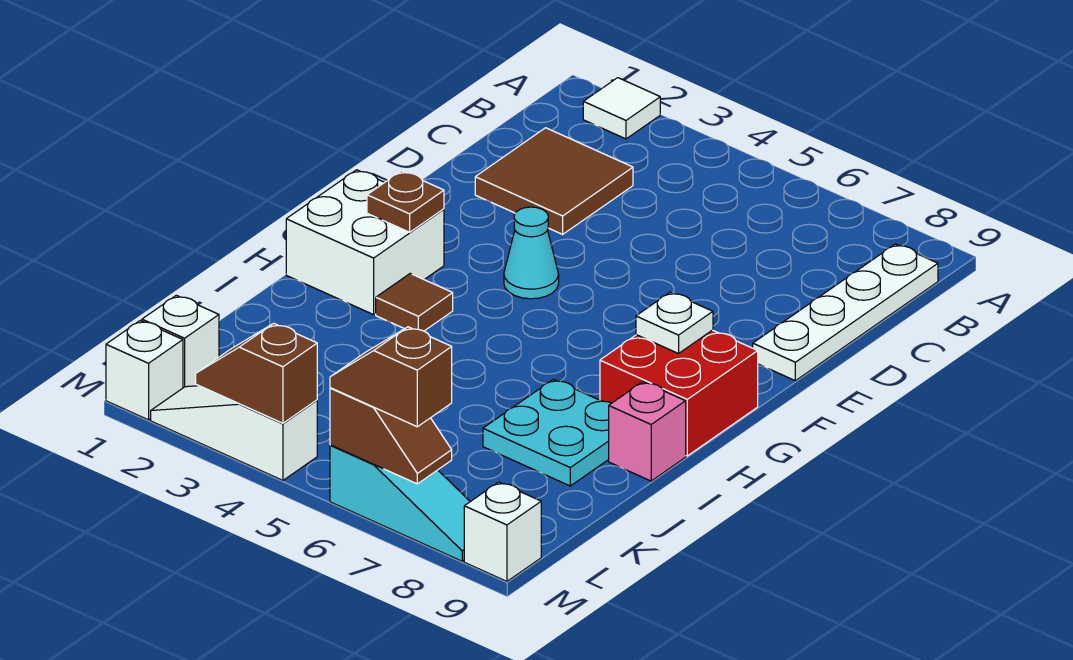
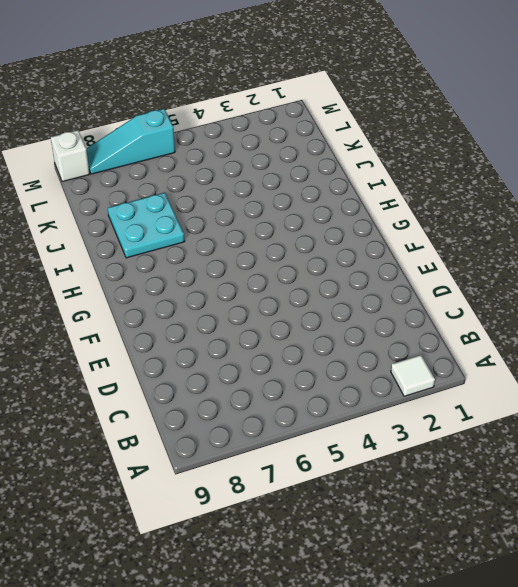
none -> white plate B9:E9 level 1
none -> brown tile C2:D3 level 1
none -> cyan cone F4 level 1

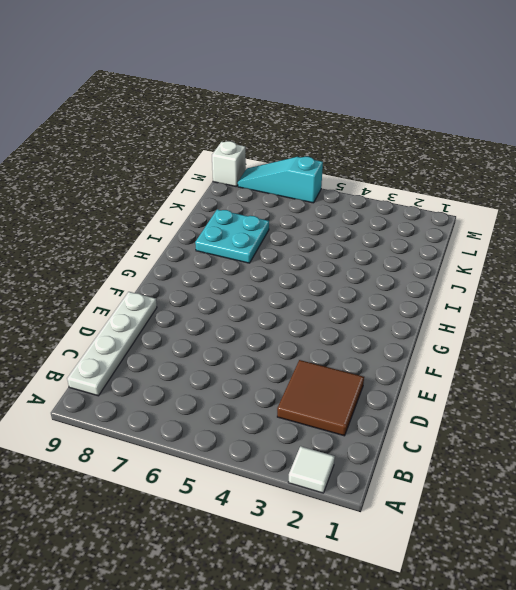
none -> cyan cone F4 level 1
none -> white brick G1:H2 level 1
none -> red brick G8:H9 level 1

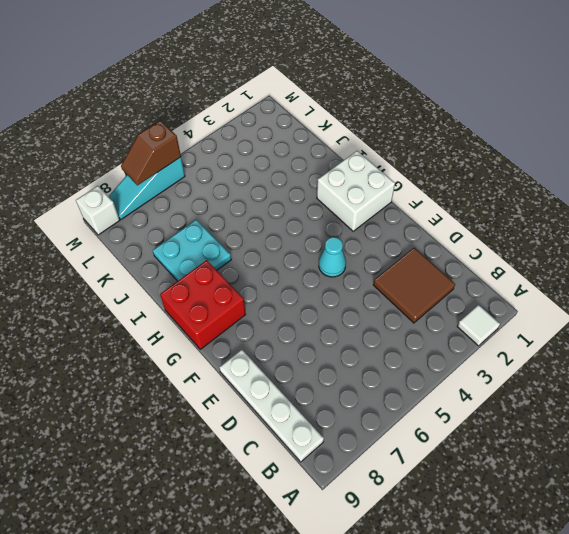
none -> brown tile H3 level 1
none -> pink brick I9 level 1
none -> white brick L1 level 1

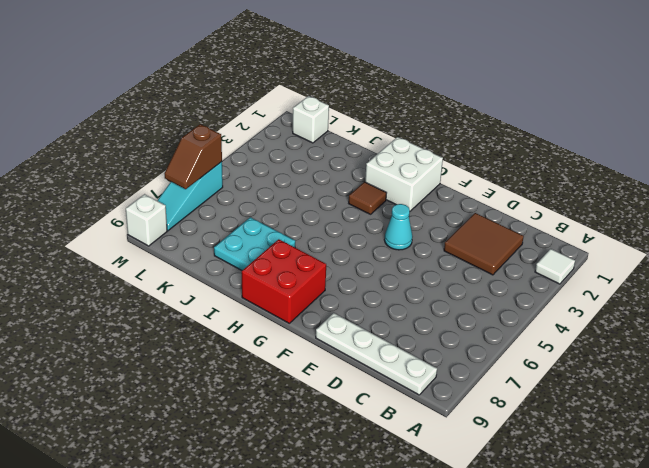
none -> pink brick I9 level 1
none -> white brick M1 level 1
none -> white slope M2:M4 level 1 top 4

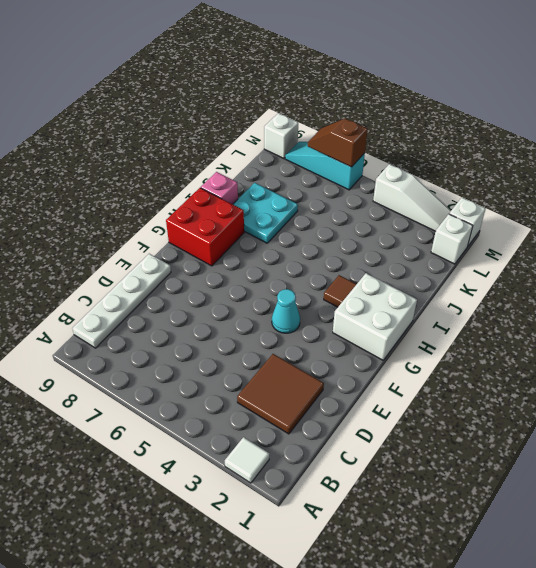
none -> brown plate G2 level 2
none -> white plate G8 level 2
none -> brown slope M3:M4 level 2 top 4

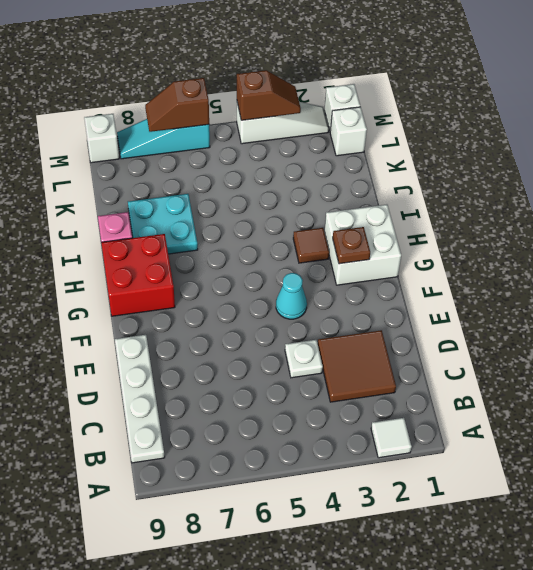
white plate D4 level 1 -> white plate G8 level 2
none -> brown slope M6:M7 level 3 top 7

